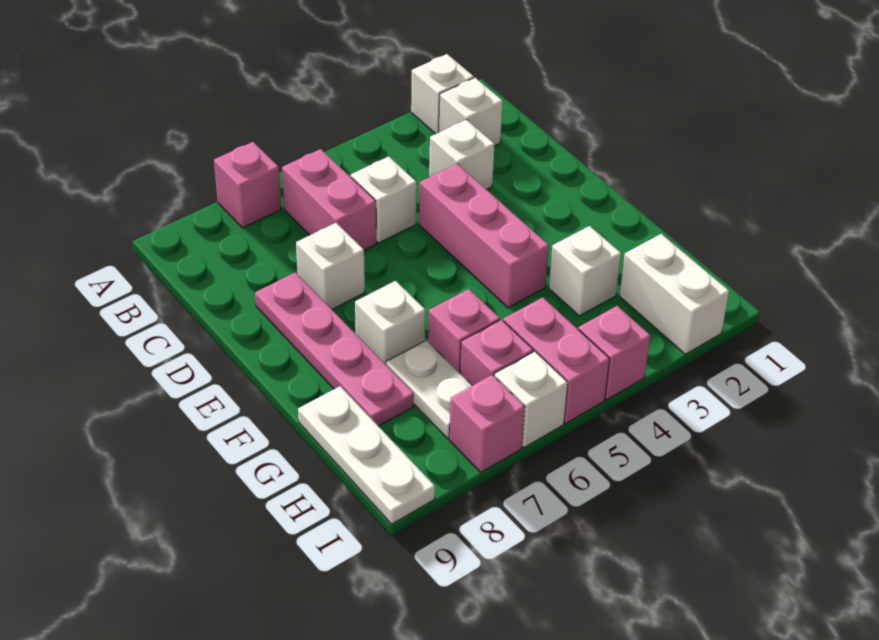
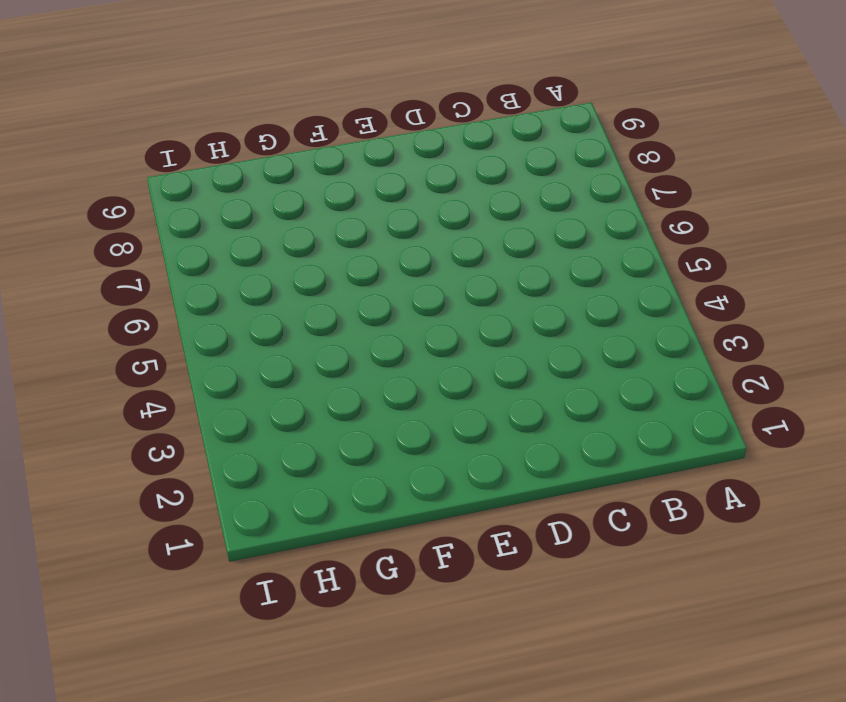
none -> white brick A2 level 1
none -> pink brick A7 level 1
none -> white brick B2 level 1

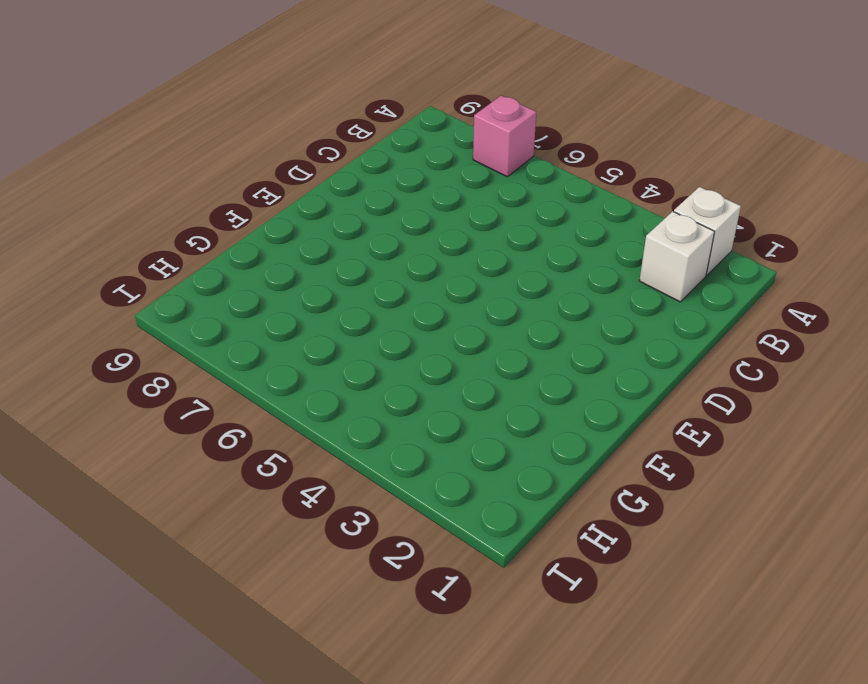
none -> pink brick B6:C6 level 1
none -> white brick C3 level 1
none -> white brick C5 level 1

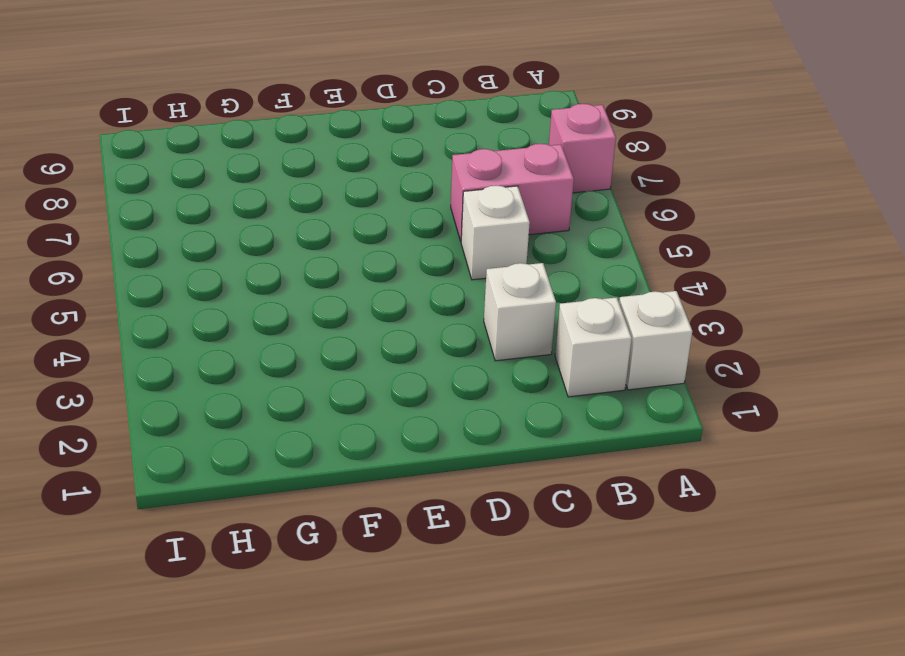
none -> pink brick D4:F4 level 1
none -> white brick D7 level 1
none -> pink plate D8:G8 level 1

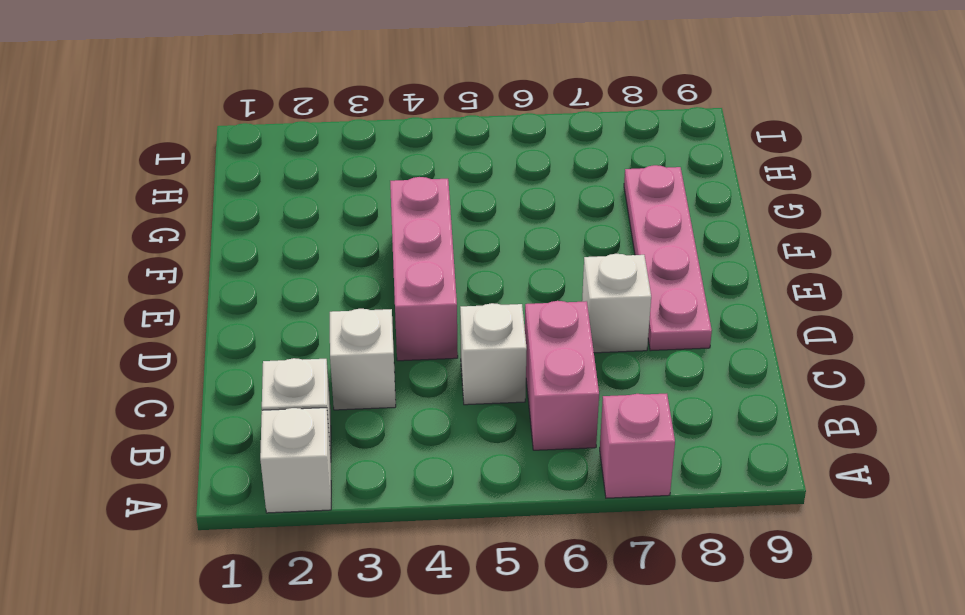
none -> white brick F7 level 1
none -> white brick G3 level 1
none -> pink brick G6 level 1

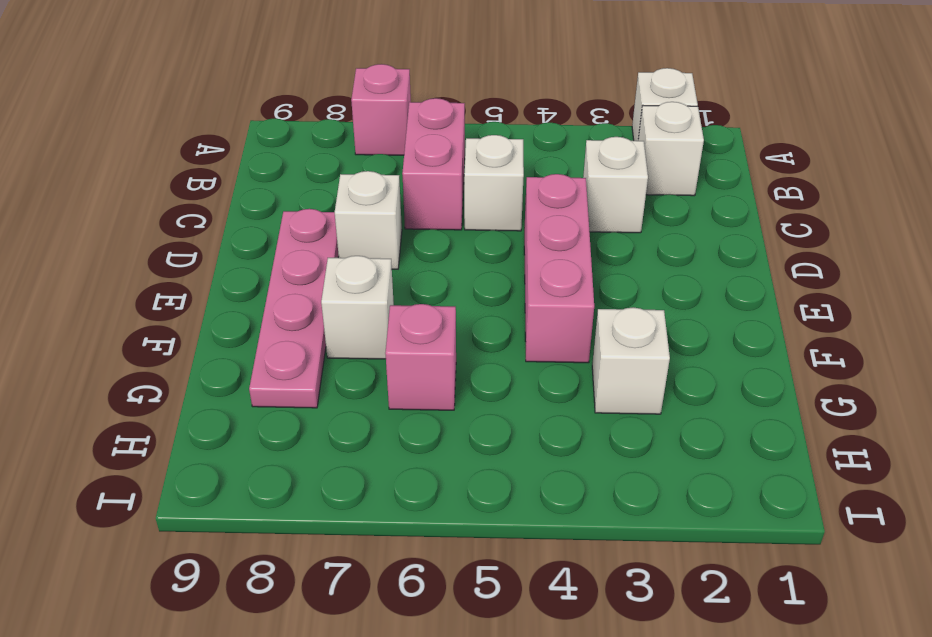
none -> white plate G7:H7 level 1
none -> white plate G9:I9 level 1
none -> white brick H2:I2 level 1

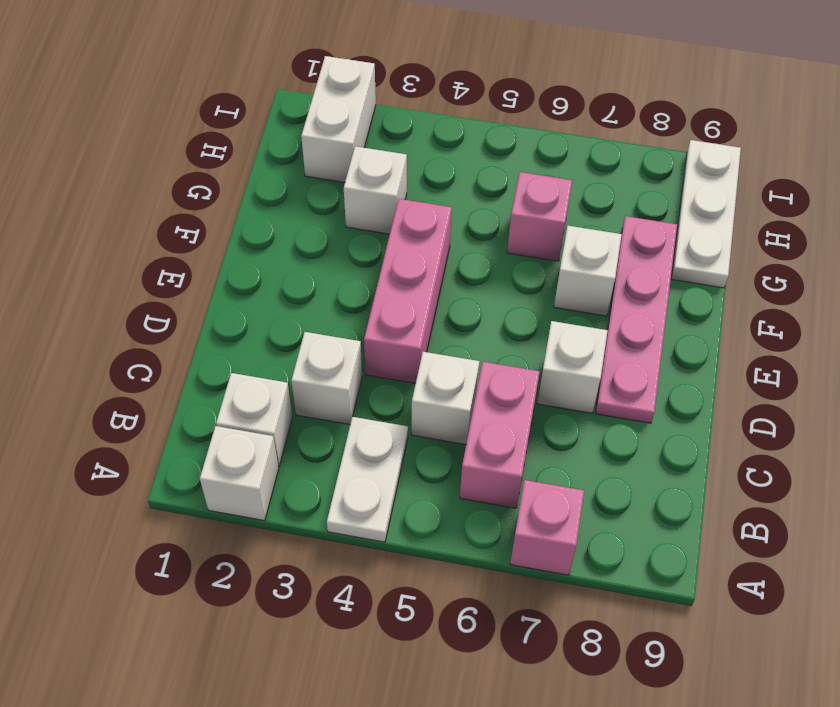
white plate A4:B4 level 1 -> white plate G7:H7 level 1
none -> pink brick H5:I5 level 1
none -> pink brick H6 level 1
none -> pink brick I4 level 1

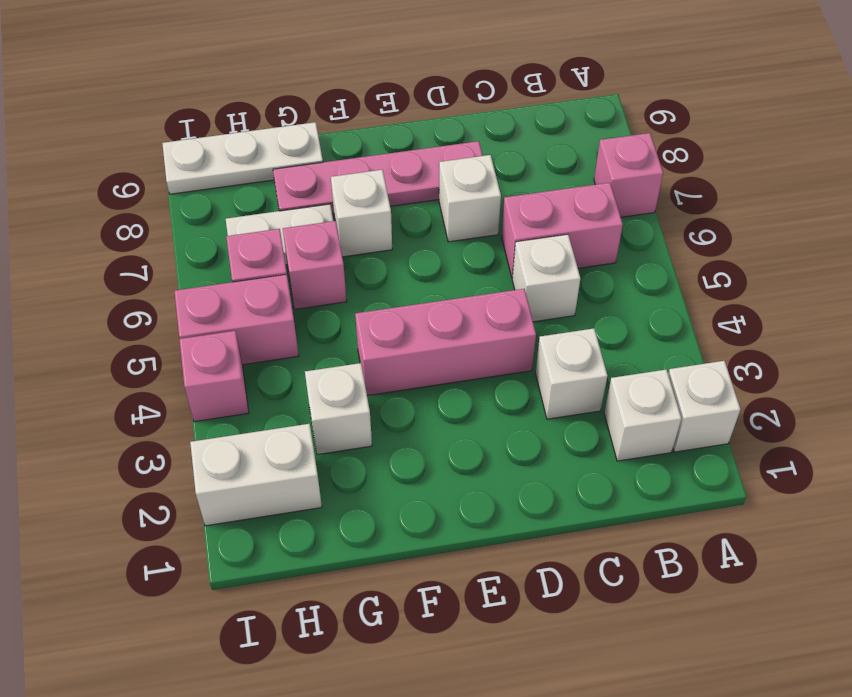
none -> white brick I6 level 1
none -> pink brick I7 level 1

